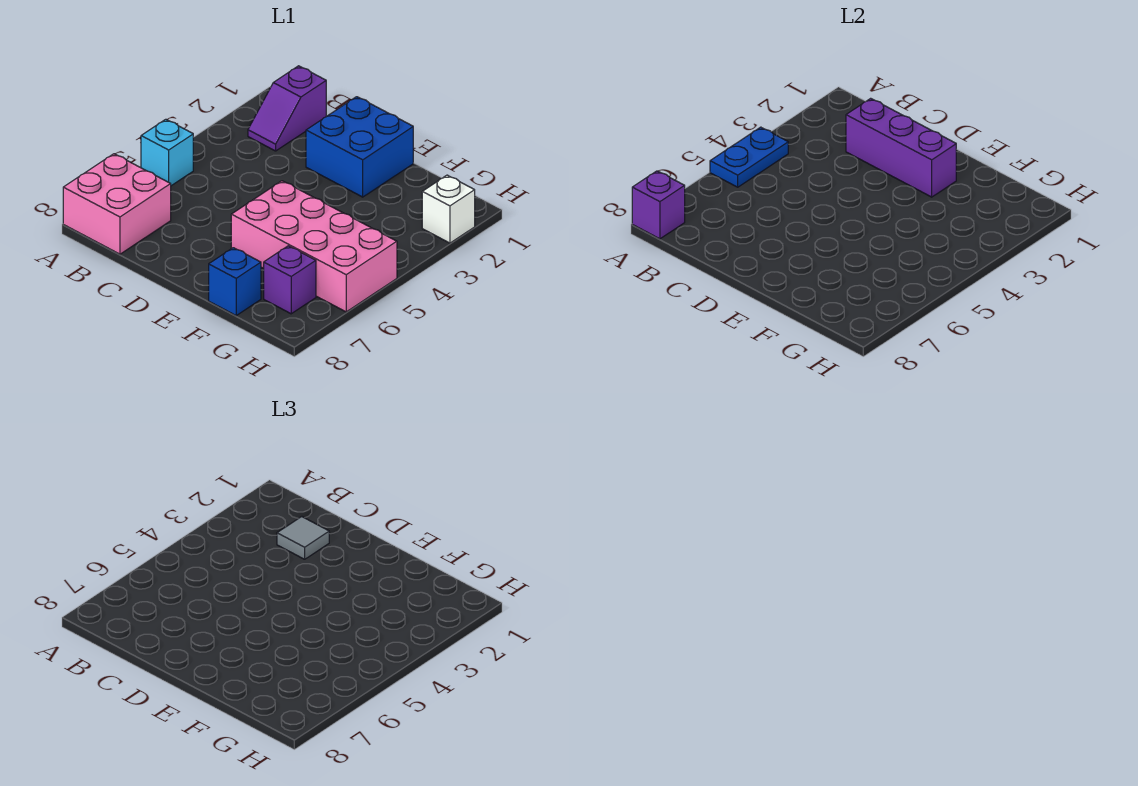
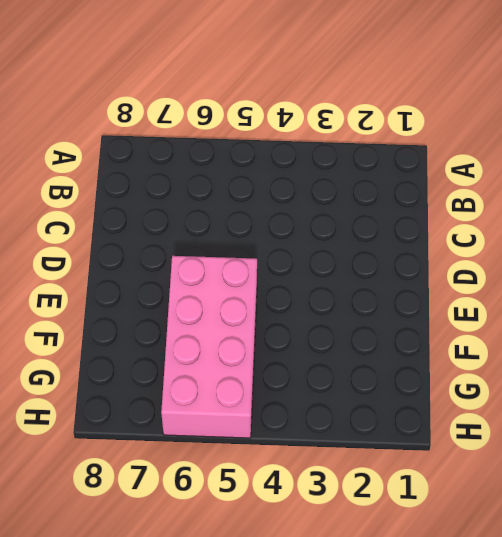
none -> cyan brick A5 level 1
none -> pink brick A7:B8 level 1
none -> purple slope B1:B2 level 1 top 1

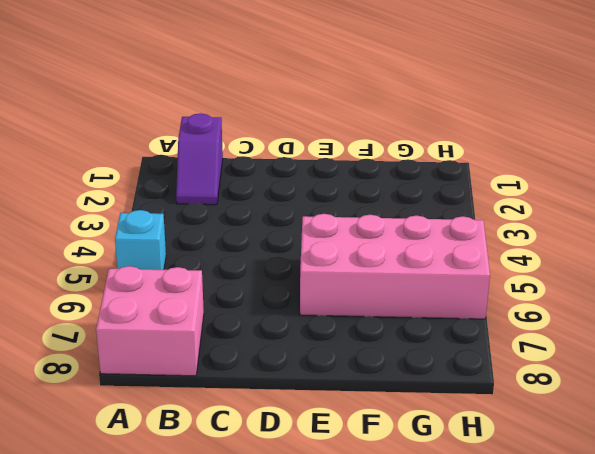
none -> blue brick D1:E2 level 1
none -> blue brick F8 level 1
none -> purple brick G7 level 1

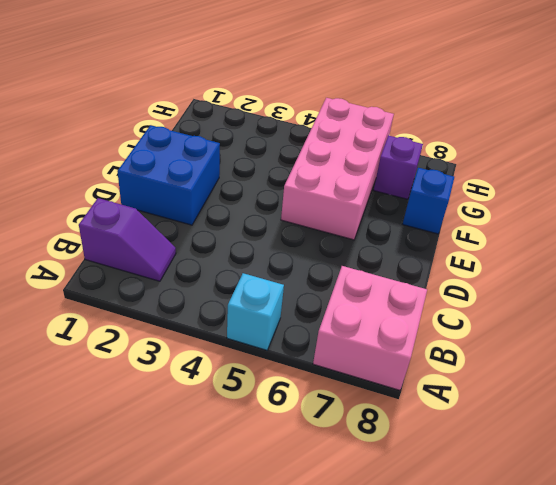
none -> white brick H2 level 1
none -> blue plate A4:A5 level 2
none -> purple brick A8 level 2

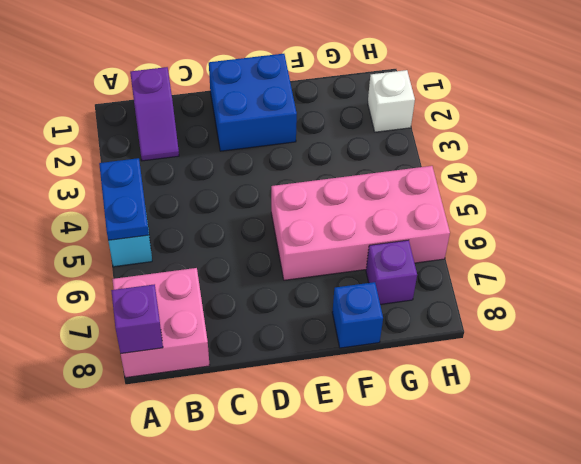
none -> purple brick C2:E2 level 2
none -> grey tile C2 level 3

